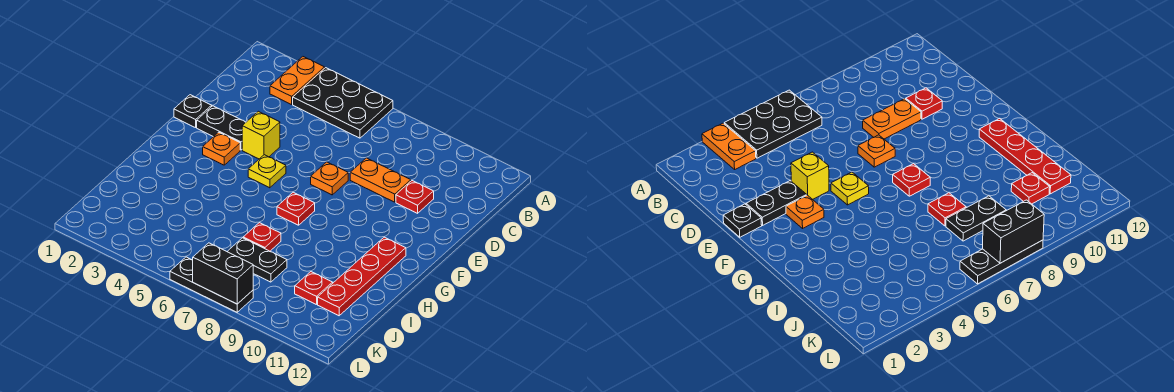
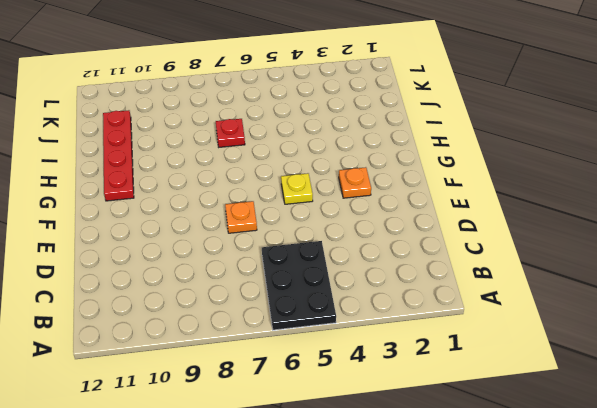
black plate A5:C6 level 1 -> black plate A4:B6 level 1
none -> orange plate A3:B3 level 1
none -> orange plate D8:D9 level 1
none -> red plate D10 level 1

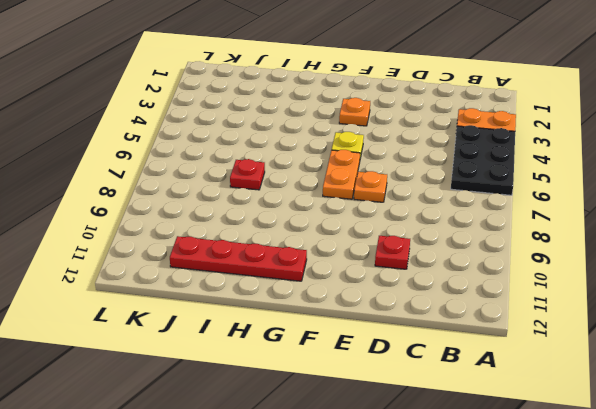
orange plate F6:F7 level 1 -> orange plate D8:D9 level 1
none -> black plate E1 level 1
none -> black plate E2:E3 level 1
none -> yellow brick E4 level 1

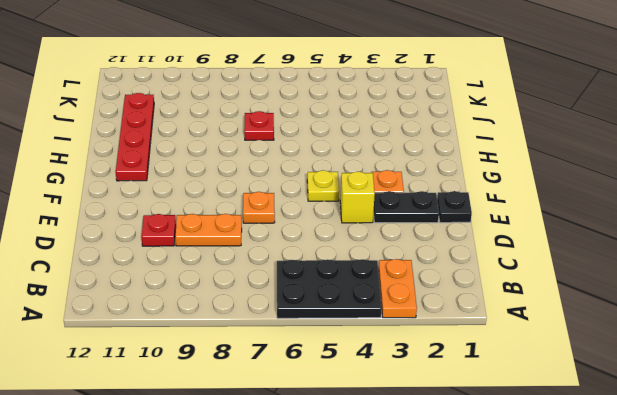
none -> red plate G7 level 1
none -> black plate J7:J8 level 1
none -> red plate J10 level 1

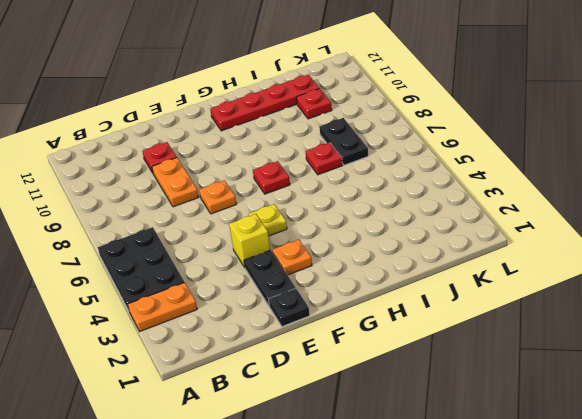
none -> black plate L6:L8 level 1
none -> black brick L7:L8 level 2

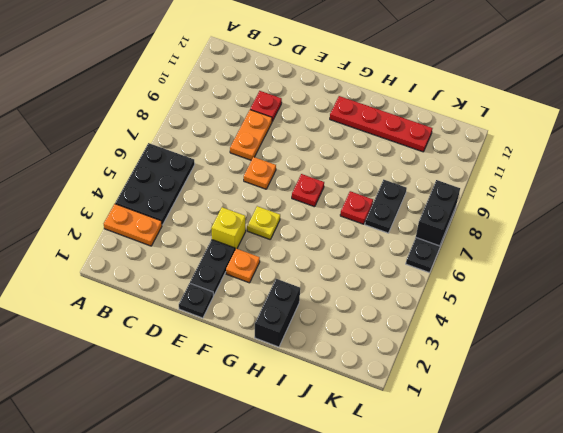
black brick H1:H2 level 1 -> none
none -> red plate J10 level 1

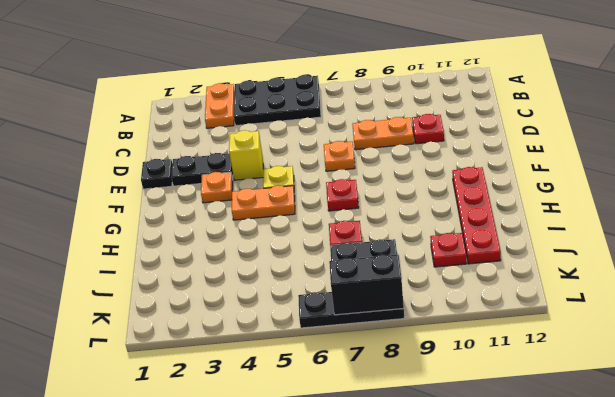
orange plate G4:G5 level 1 -> none

